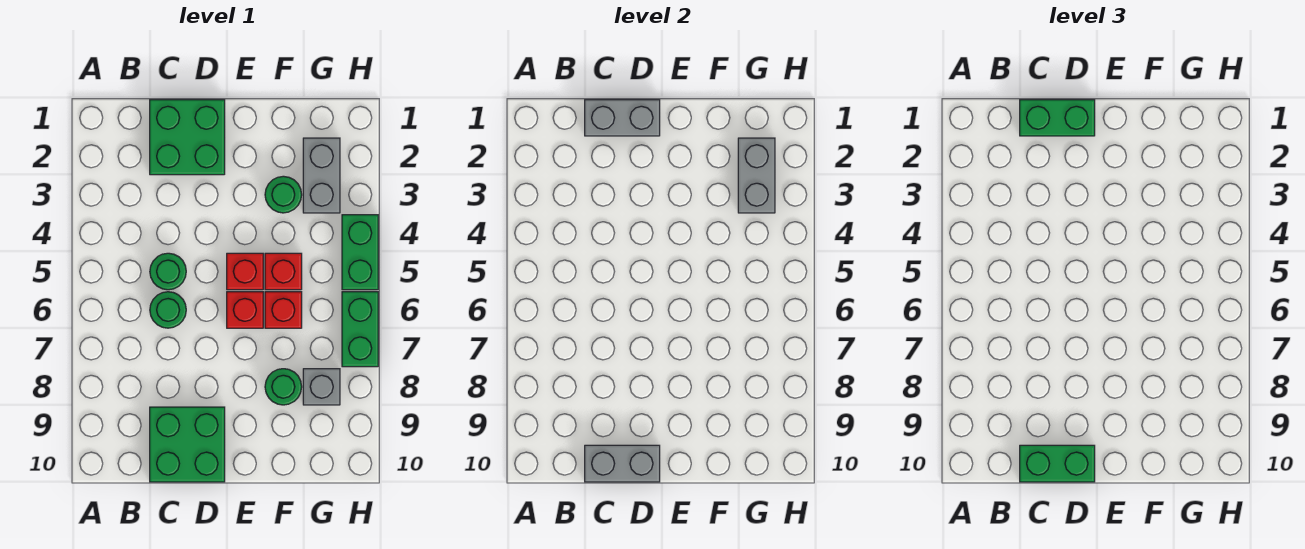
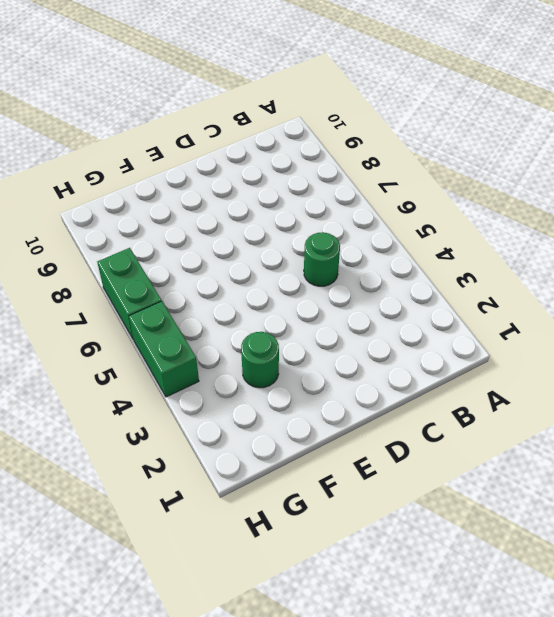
none -> green brick C1:D2 level 1
none -> green round brick C6 level 1
none -> green brick C9:D10 level 1

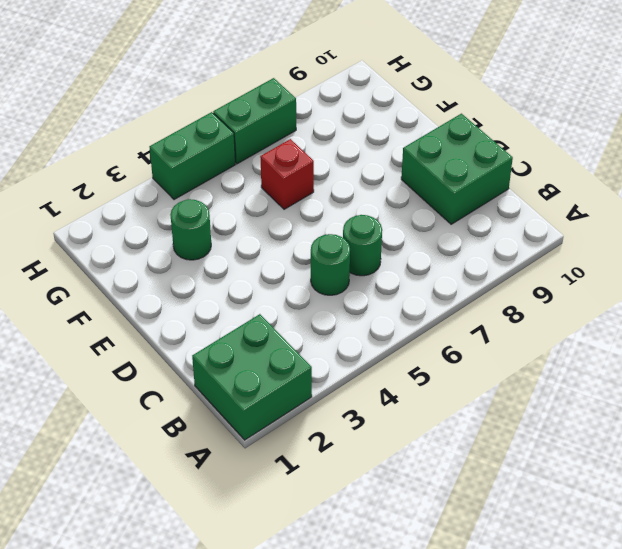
green brick A1:B2 level 1 -> green brick C1:D2 level 1
none -> red brick E5 level 1
none -> red brick E6 level 1
none -> red brick F5 level 1

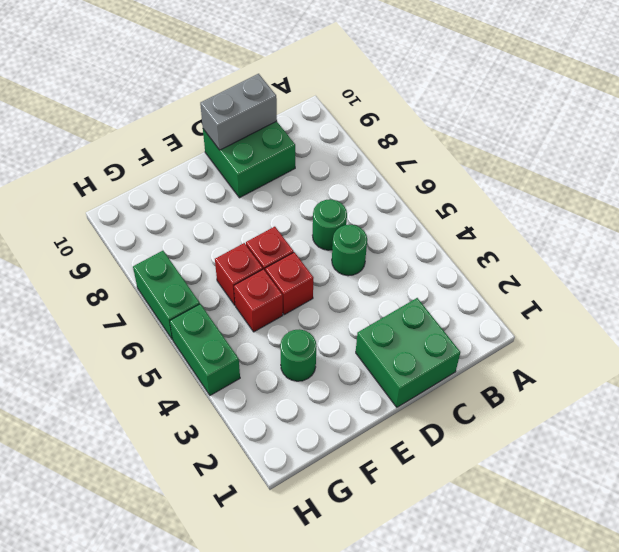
none -> green round brick F8 level 1
none -> grey brick G2:G3 level 1
none -> grey brick G8 level 1

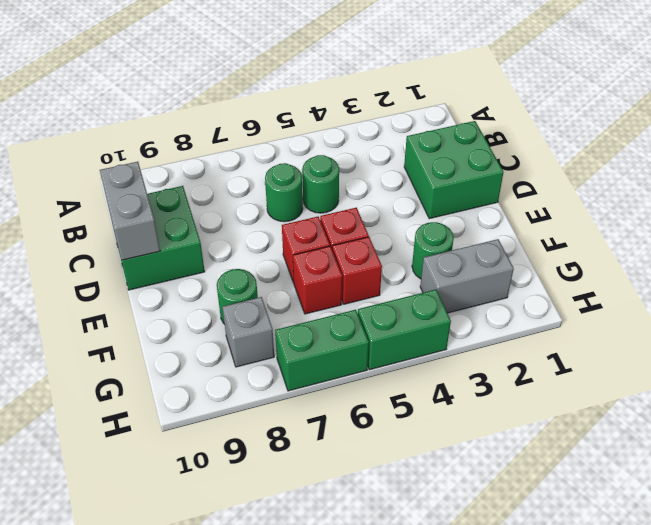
none -> grey brick C1:D1 level 2
none -> grey brick G2:G3 level 2
none -> green brick C1:D1 level 3

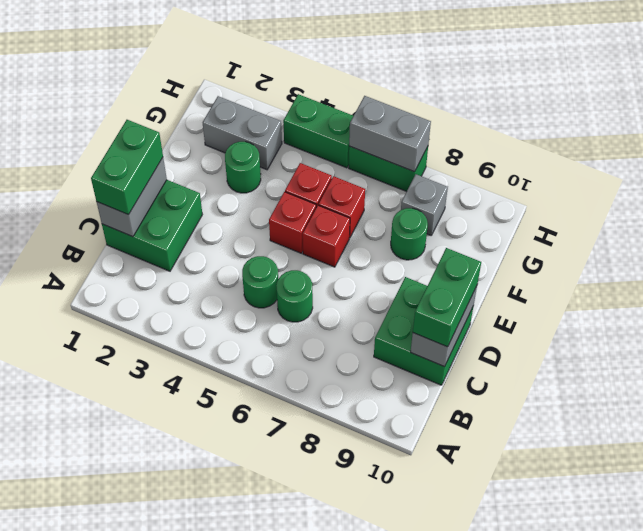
grey brick H6:H7 level 2 -> grey brick G2:G3 level 2

